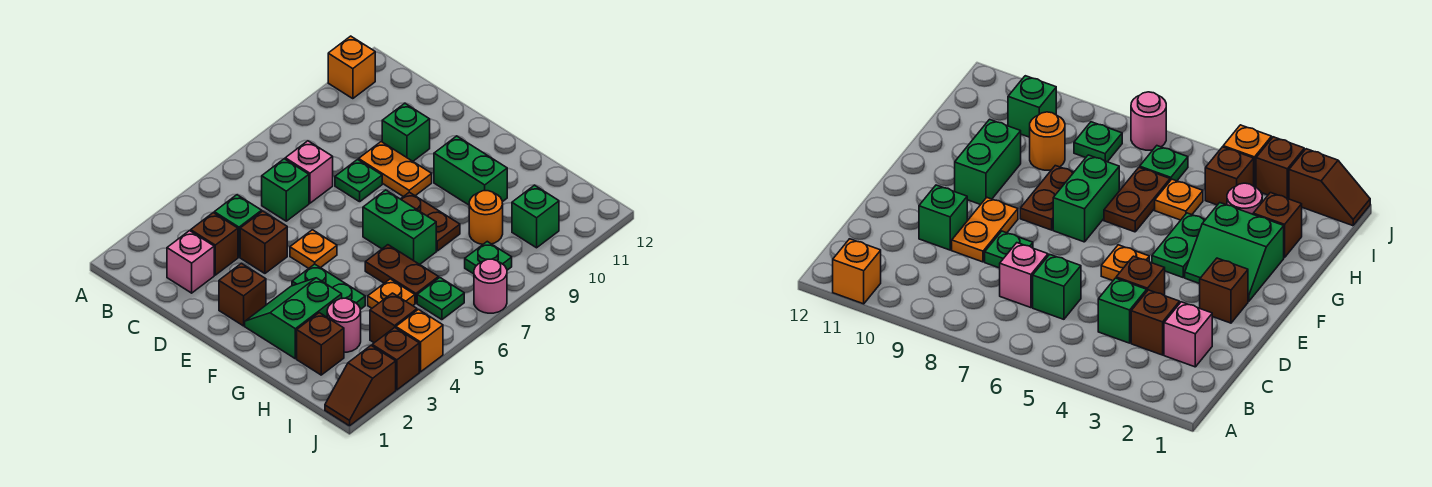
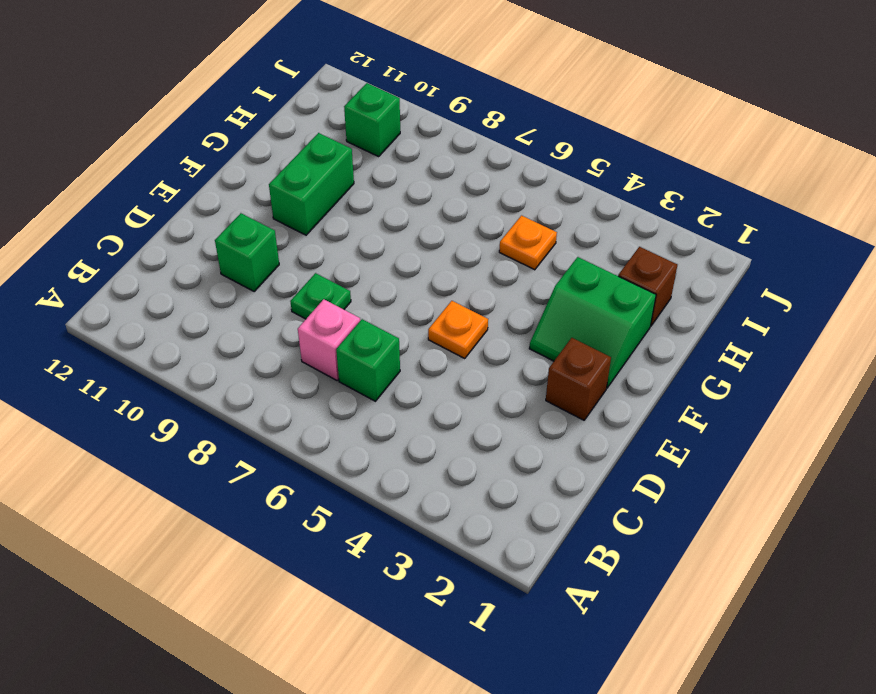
none -> orange brick A11 level 1
none -> pink brick C2 level 1
none -> brown brick C3 level 1
none -> green brick C4 level 1

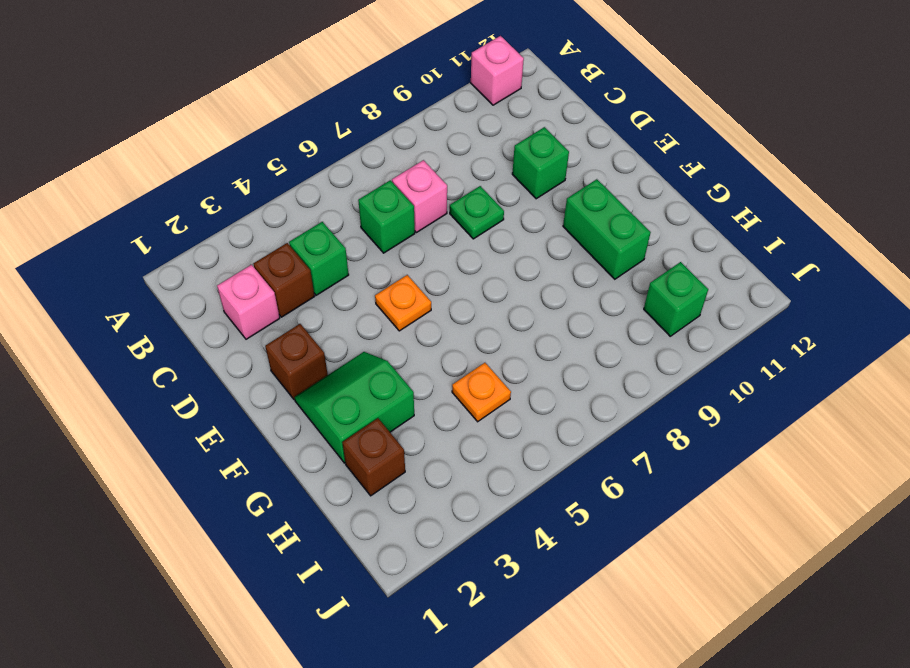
pink brick A11 level 1 -> orange brick A11 level 1
none -> brown brick D4 level 1
none -> orange plate D9:E9 level 1
none -> green plate F4:G4 level 1
none -> green brick F7:G7 level 1

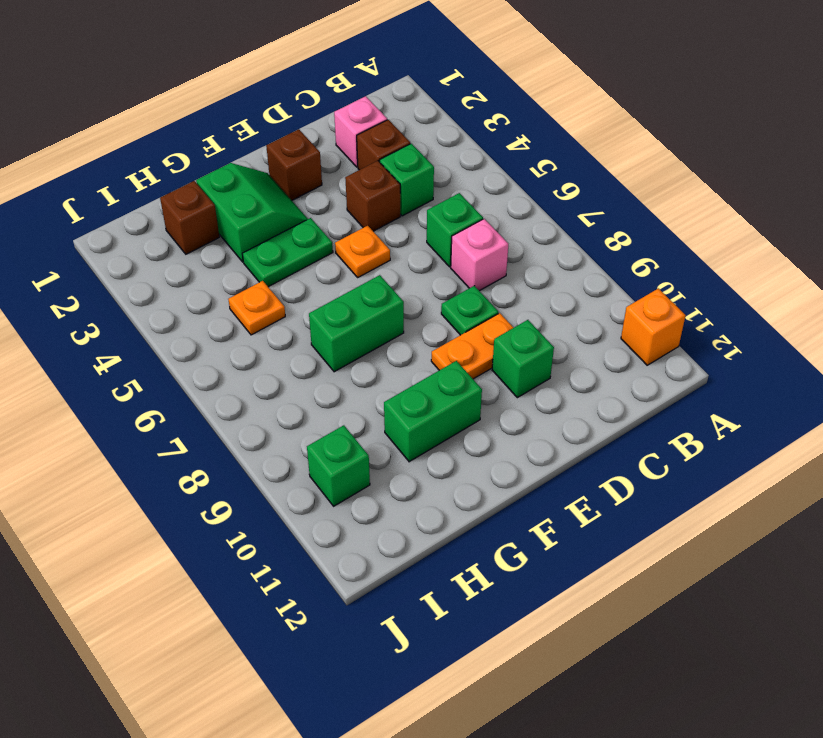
none -> brown plate F8:G8 level 1
none -> brown plate G6:H6 level 1
none -> pink round brick H3 level 1
none -> orange round brick H9 level 1

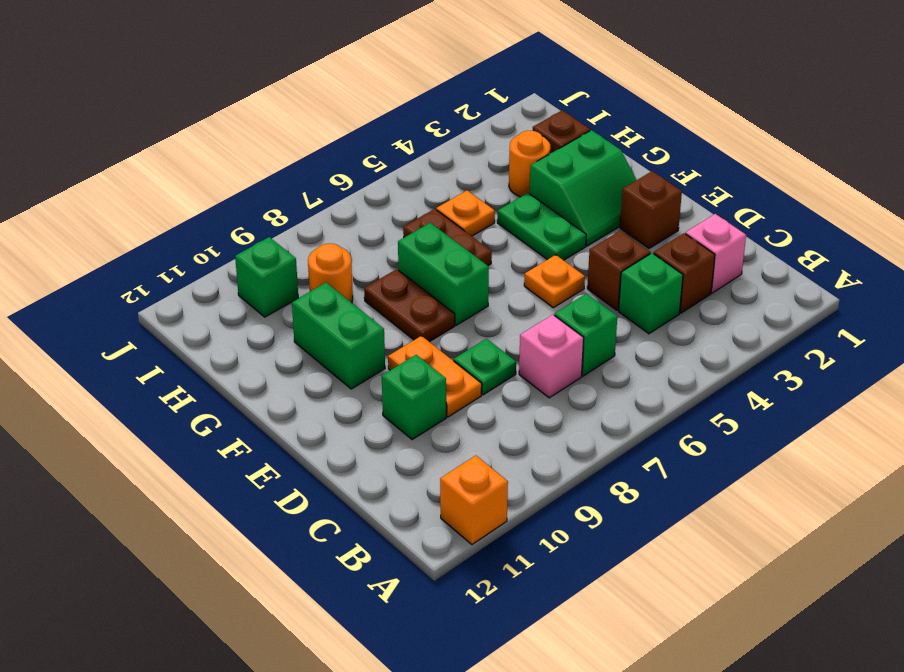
orange round brick H3 level 1 -> pink round brick H3 level 1
none -> brown brick I4 level 1
none -> green plate I6 level 1
none -> green plate I8 level 1
none -> brown slope J1:J2 level 1 top 2

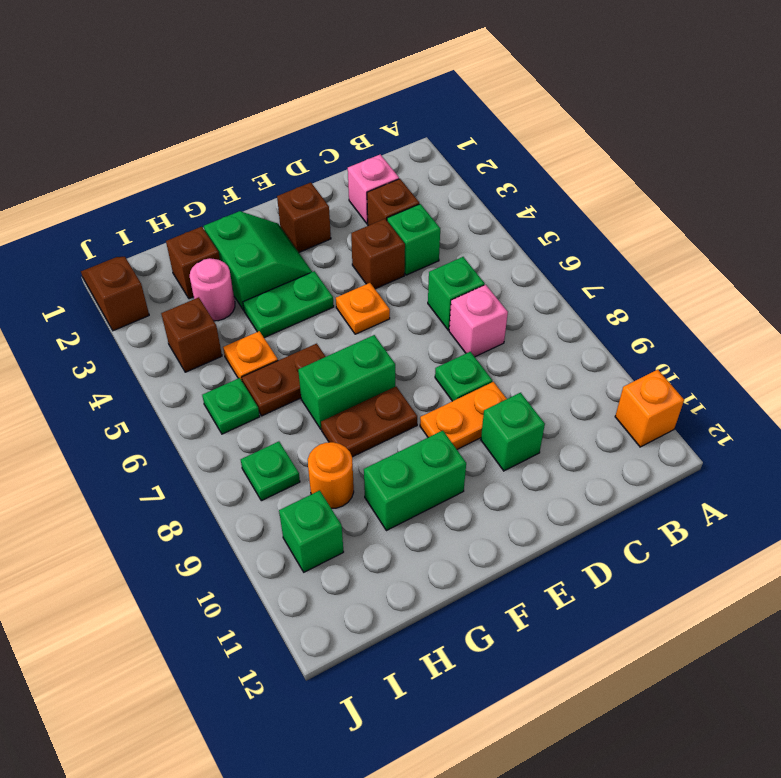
none -> brown brick J3 level 1
none -> orange brick J4 level 1
none -> pink round brick J7 level 1

